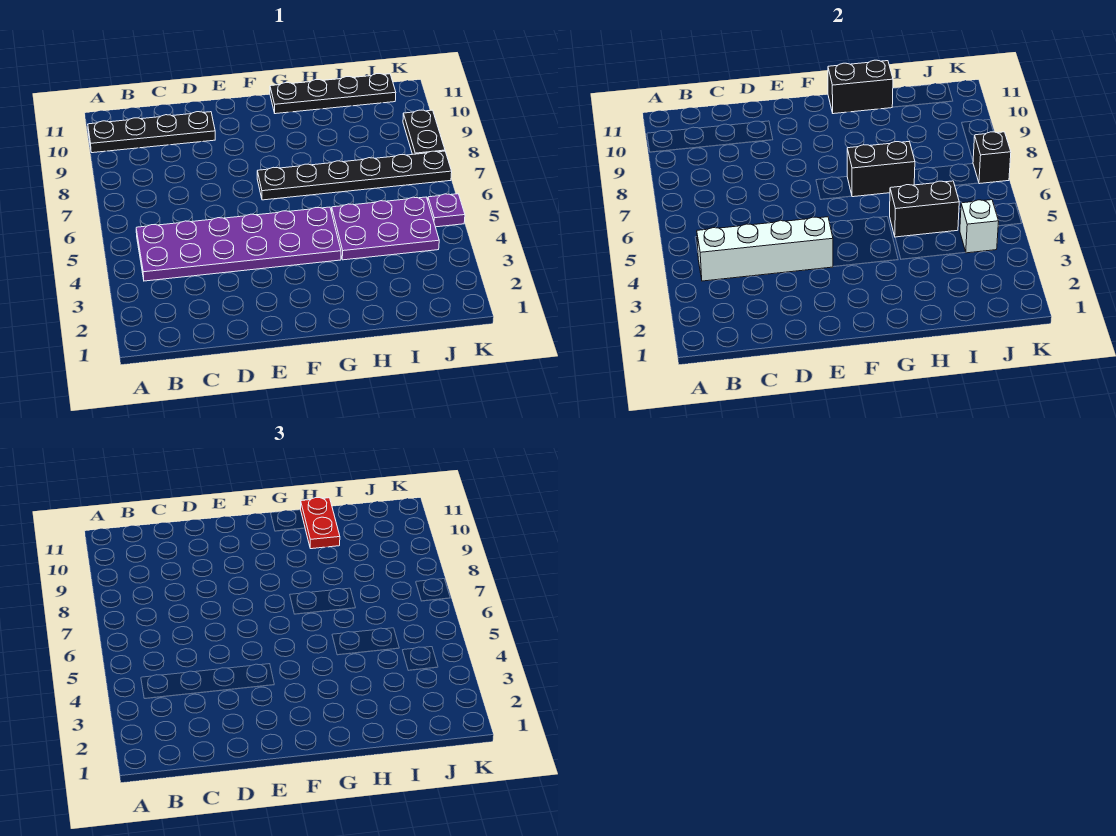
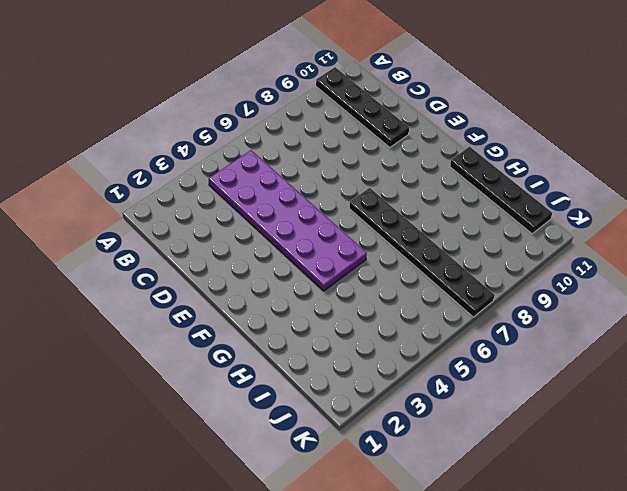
none -> purple plate H4:J5 level 1
none -> purple plate K5 level 1
none -> black plate K8:K9 level 1

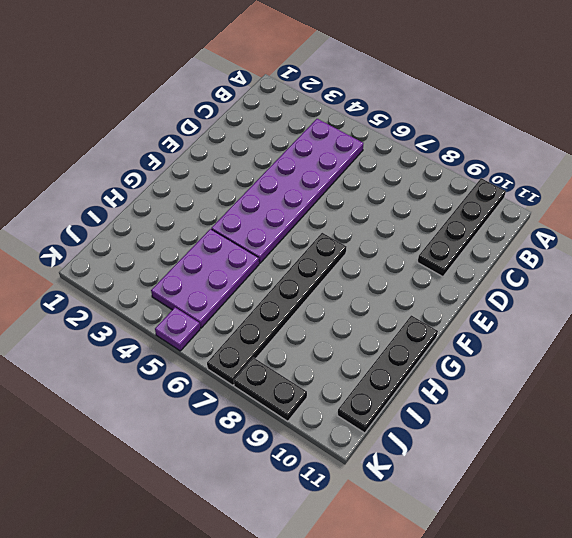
none -> white brick B4:E4 level 2
none -> black brick G7:H7 level 2
none -> black brick G11:H11 level 2

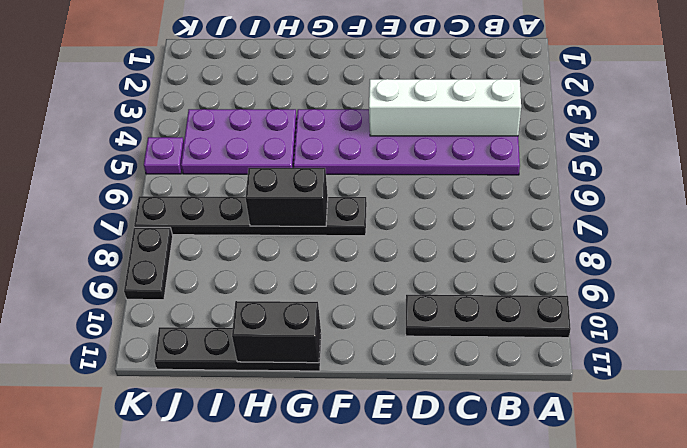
none -> black brick H5:I5 level 2
none -> white brick J4 level 2
none -> black brick K7 level 2

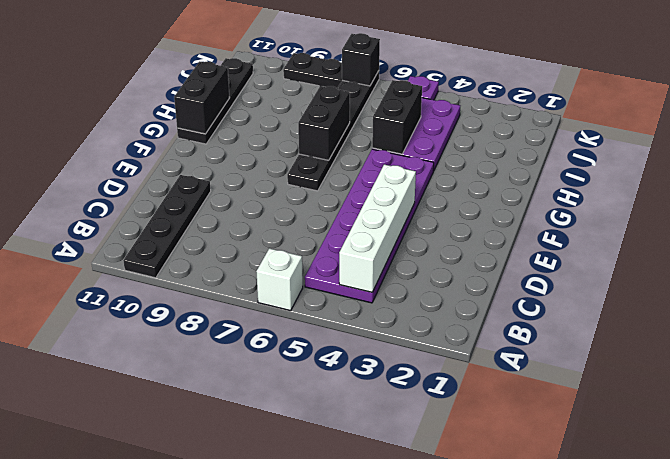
white brick A6 level 1 -> white brick J4 level 2
none -> red plate H10:H11 level 3

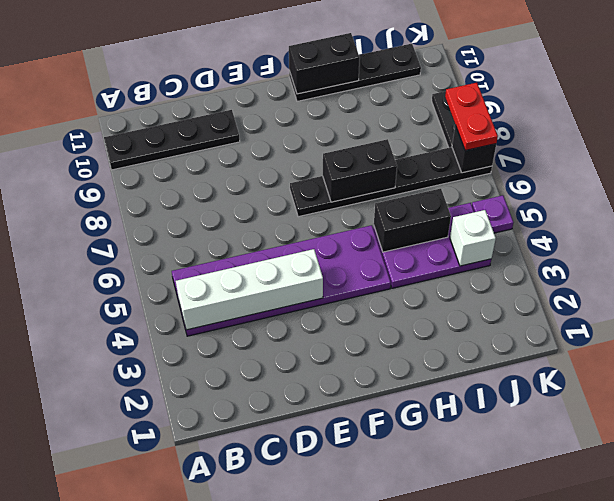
red plate K7:K8 level 3 -> red plate H10:H11 level 3

